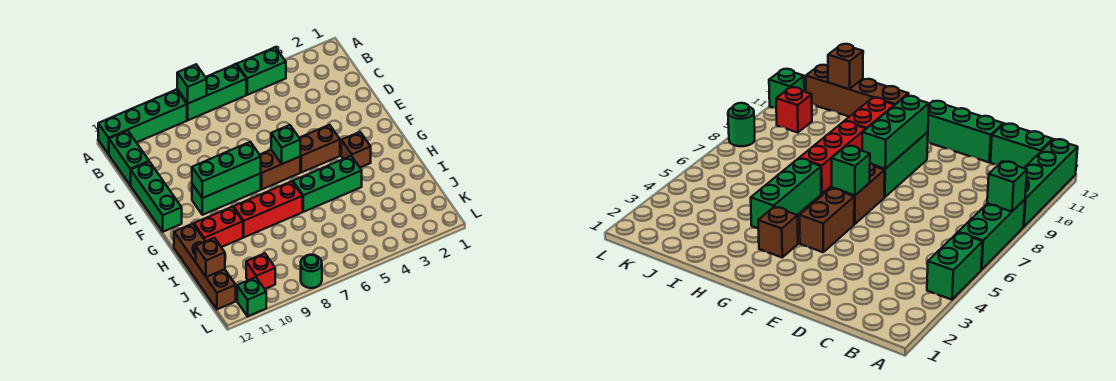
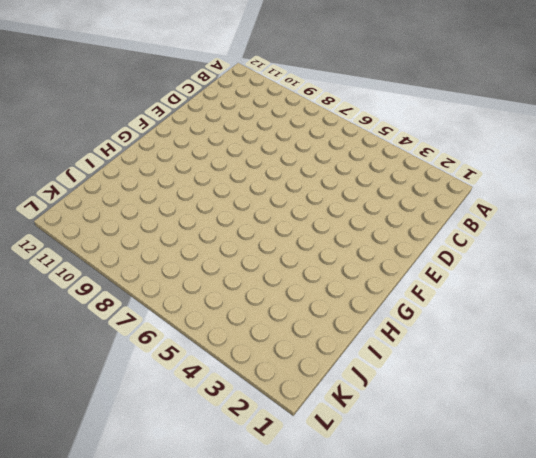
none -> green brick A4:A5 level 1
none -> green brick A6:A8 level 1
none -> green brick A9:A12 level 1

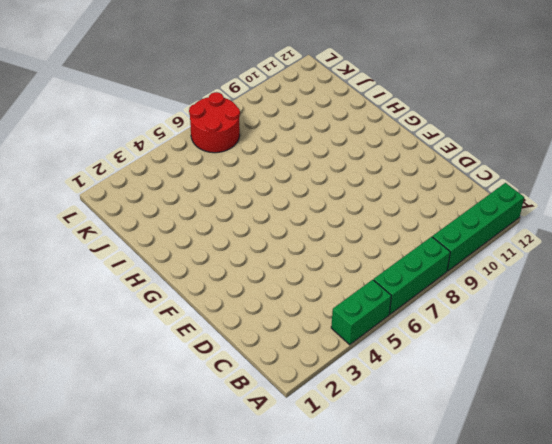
red round brick K6:L7 level 1 -> none
none -> green brick B12:C12 level 1
none -> green brick D12:F12 level 1
none -> brown brick F4:F5 level 1

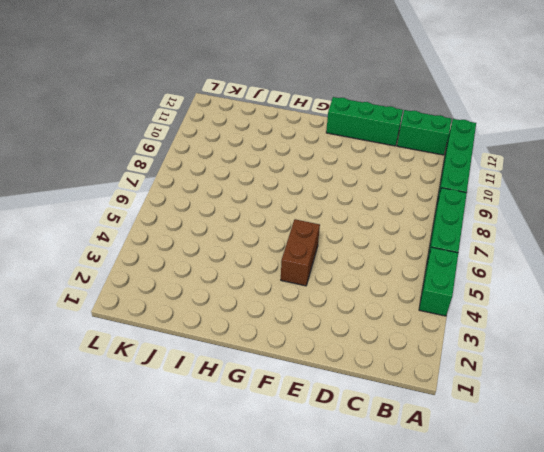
none -> brown brick F6:F7 level 1
none -> green brick F8:F10 level 1
none -> brown brick G3 level 1

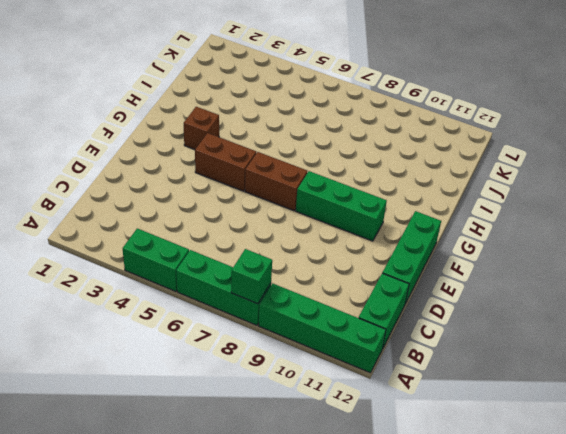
none -> green brick H4:H6 level 1
none -> red brick H7:H9 level 1
none -> red brick H10:H11 level 1

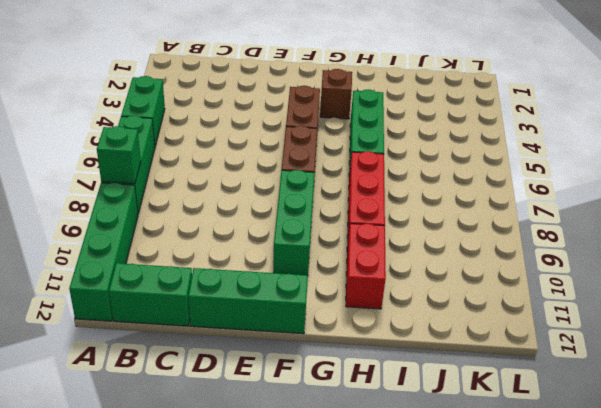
none -> brown brick H12:K12 level 1
none -> red brick K10 level 1
none -> green round brick L8 level 1

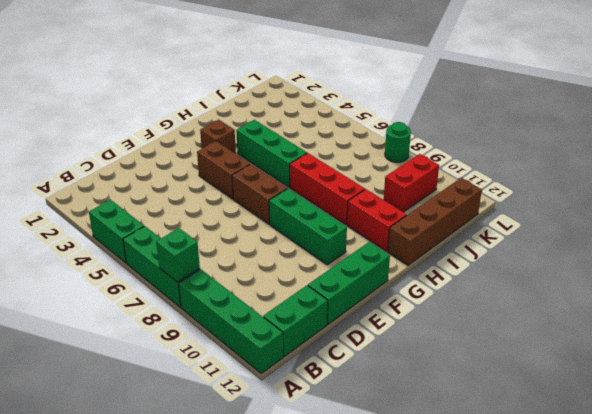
red brick J10:K10 level 1 -> red brick K10 level 1
none -> green brick L11 level 1
none -> green brick F6 level 2
none -> green brick F8:F10 level 2

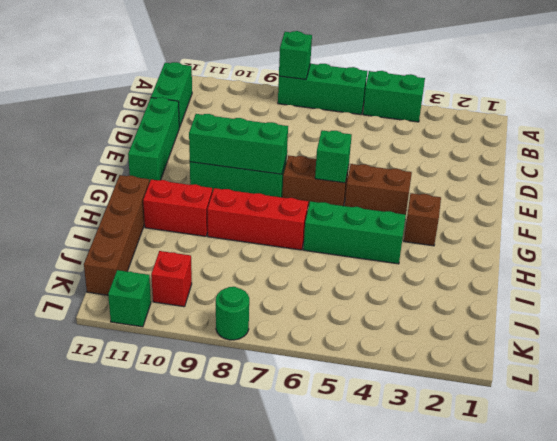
none -> green brick A9:A12 level 1
none -> brown brick J12 level 2

